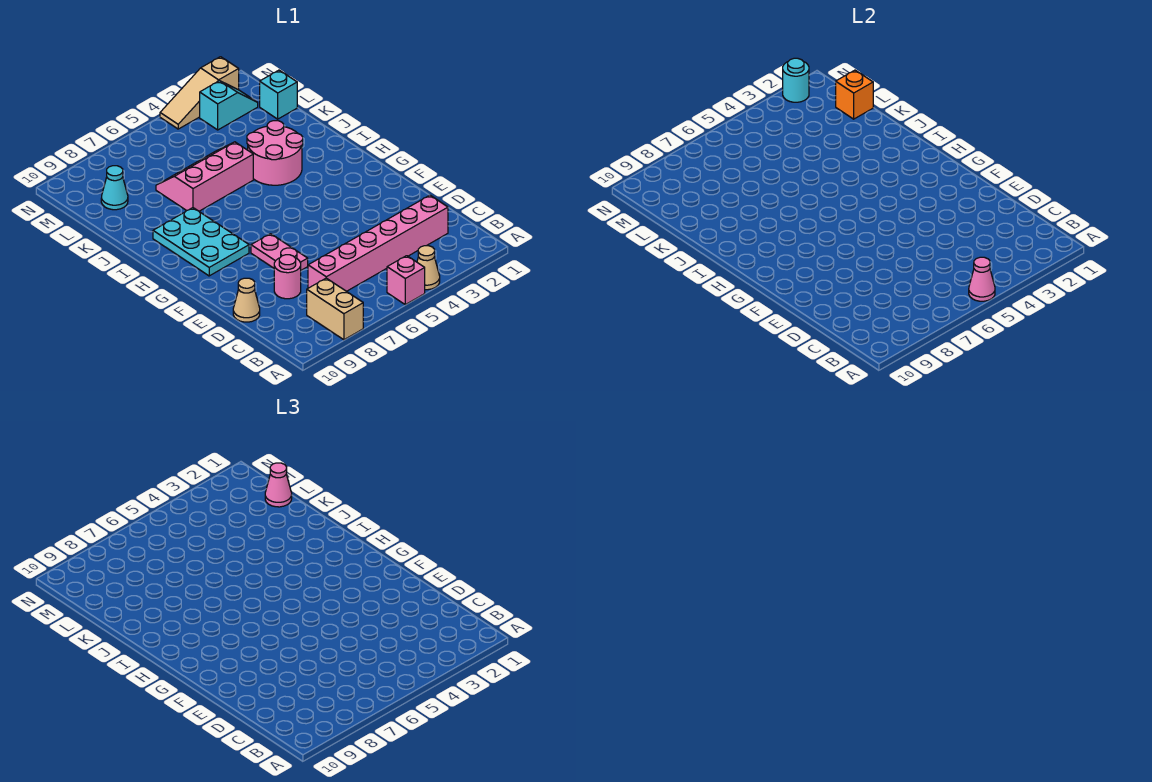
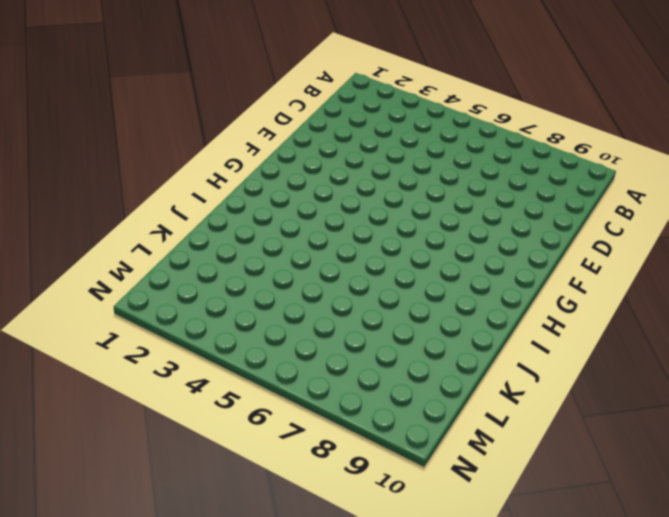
none -> tan cone A4 level 1
none -> pink brick A5 level 1
none -> tan brick A8:B8 level 1

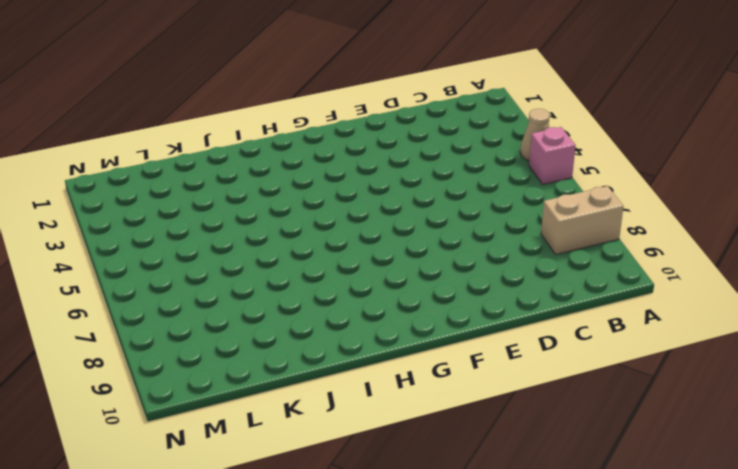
none -> pink brick C2:C7 level 1
none -> pink round brick D8 level 1
none -> tan cone D10 level 1

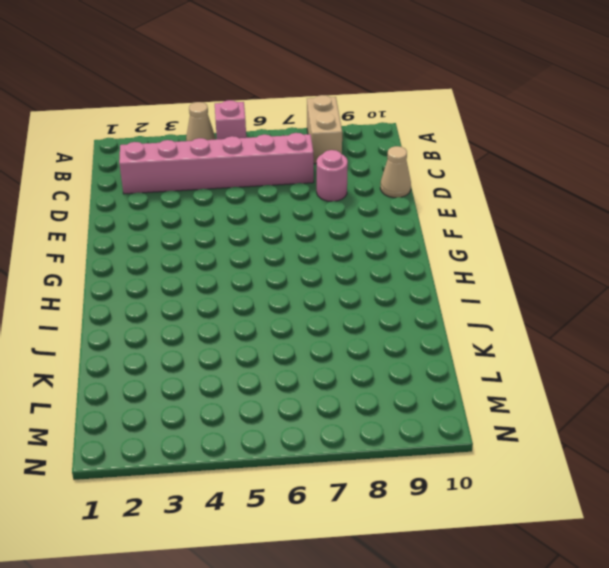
none -> pink plate E7:F7 level 1
none -> cyan plate G8:I9 level 1
none -> pink round brick I3:J4 level 1

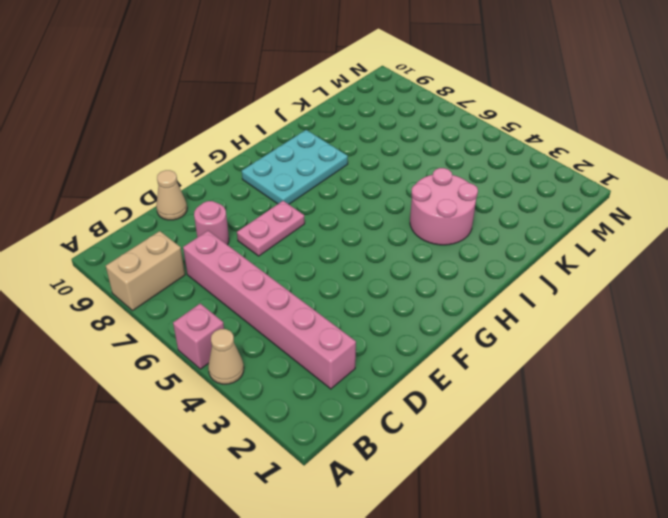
none -> pink slope J5:K7 level 1 top J
none -> cyan brick L1 level 1
none -> cyan cone L9 level 1

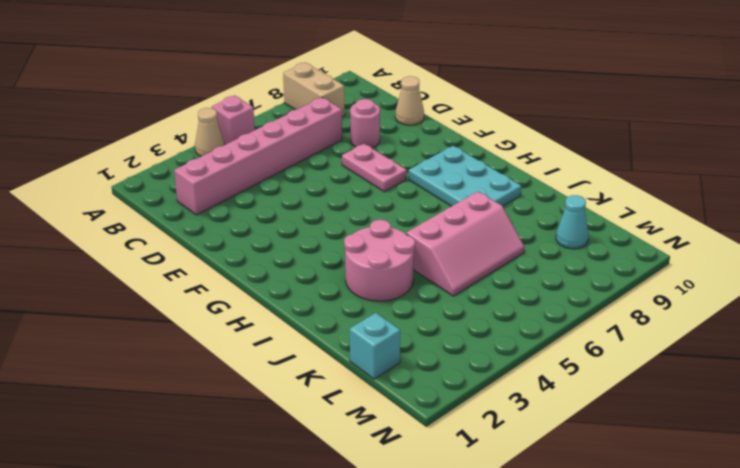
none -> cyan slope M2:M3 level 1 top 3
none -> tan slope N2:N4 level 1 top 2
none -> pink cone A5 level 2

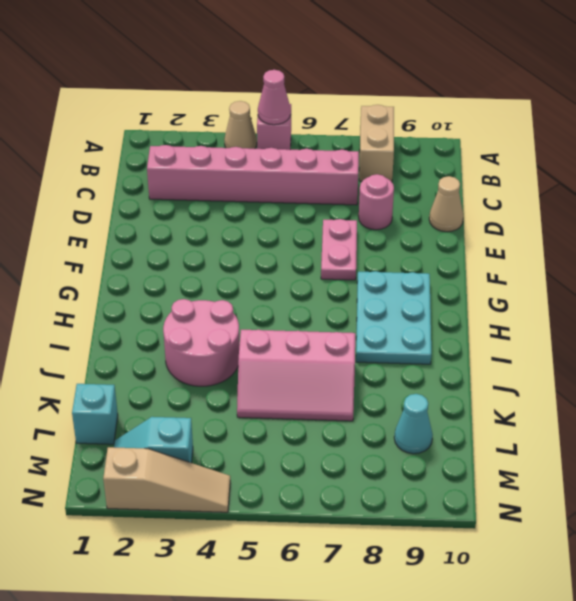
none -> orange brick L1 level 2
none -> cyan round brick N2 level 2
none -> pink cone L1 level 3

